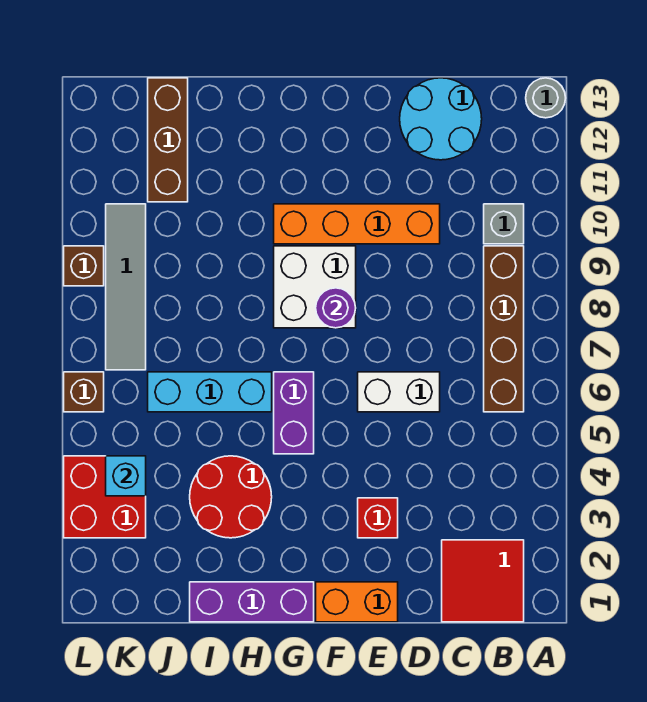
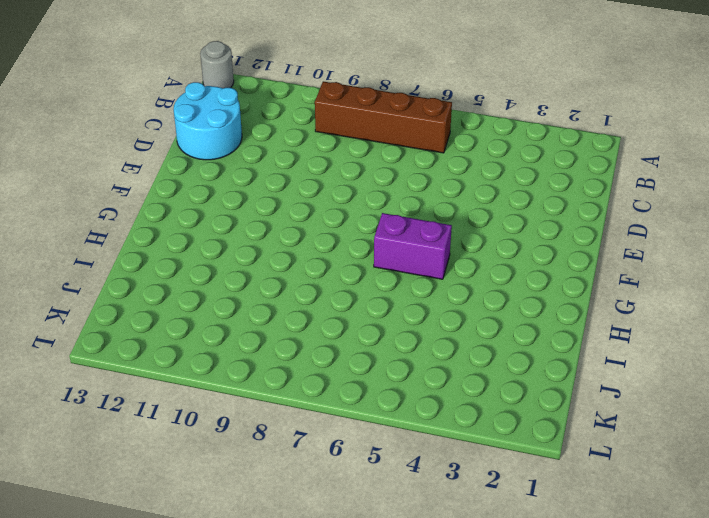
none -> red tile B1:C2 level 1
none -> grey brick B10 level 1
none -> white brick D6:E6 level 1

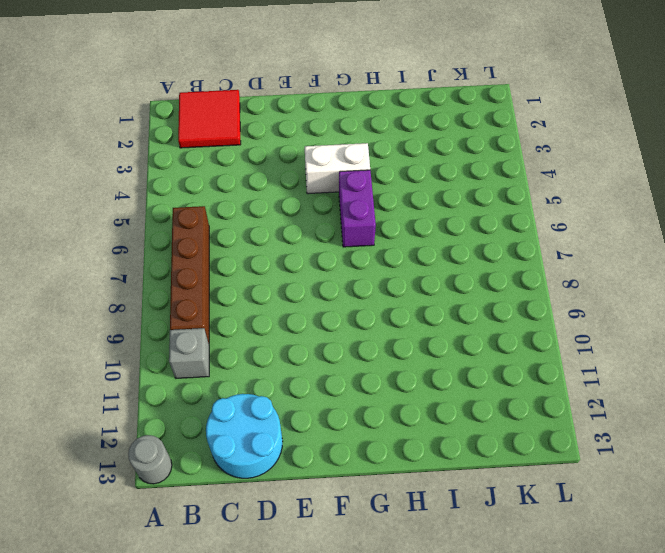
white brick F4:G4 level 1 -> white brick D6:E6 level 1
none -> orange brick D10:G10 level 1
none -> orange brick E1:F1 level 1
none -> red brick E3 level 1

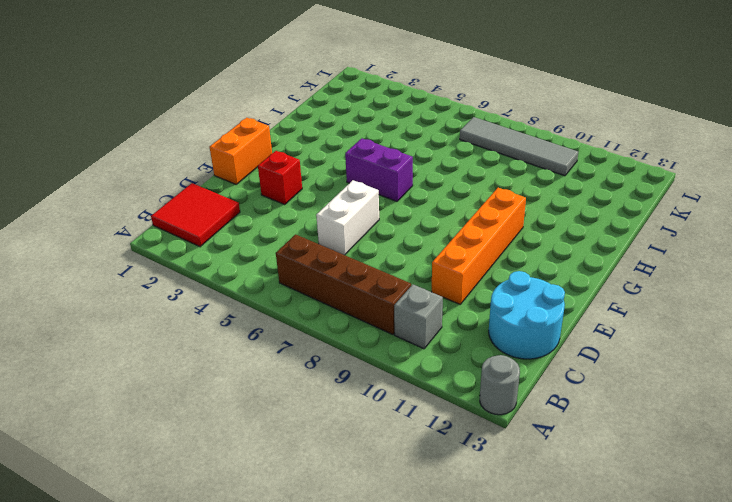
none -> white brick F8:G9 level 1
none -> purple brick G1:I1 level 1
none -> red round brick H3:I4 level 1

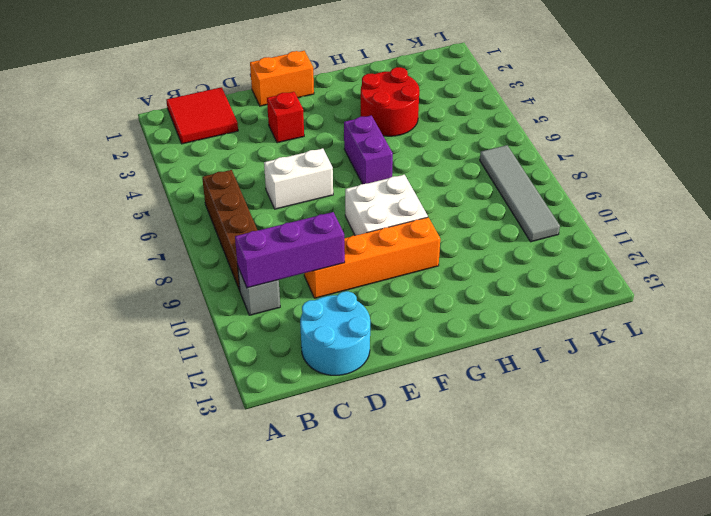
purple brick B10:D10 level 2 -> purple brick G1:I1 level 1
none -> grey round brick A13 level 1
none -> cyan brick H6:J6 level 1
none -> brown brick J11:J13 level 1

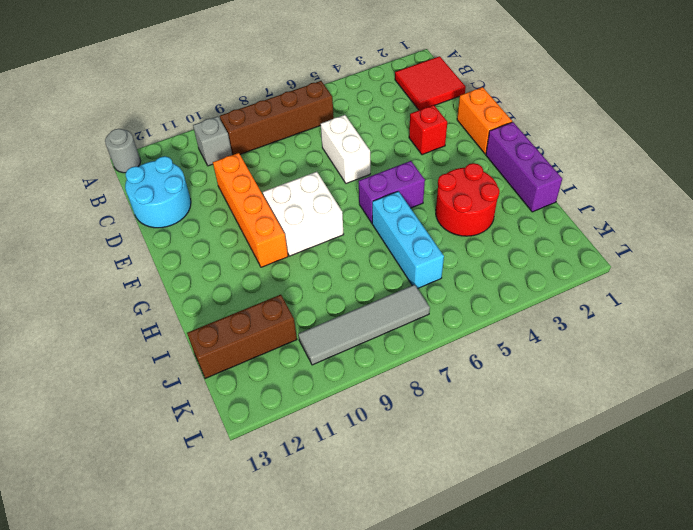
none -> red brick K3:L4 level 1
none -> brown brick L6 level 1
none -> brown brick L9 level 1

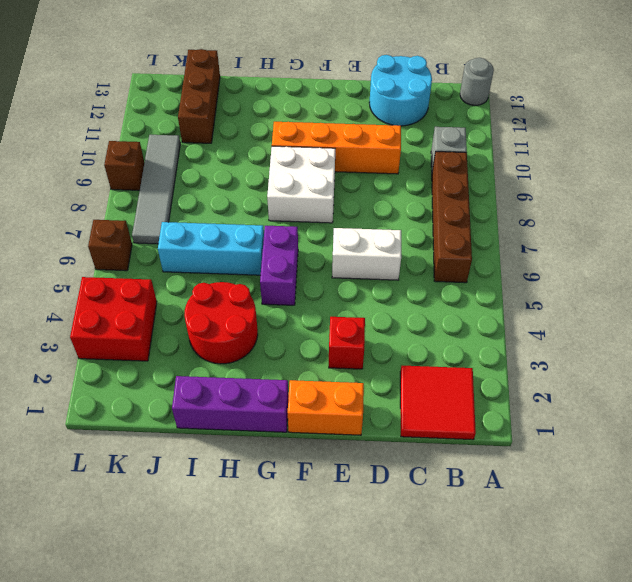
none -> purple round brick F8 level 2
none -> cyan brick K4 level 2

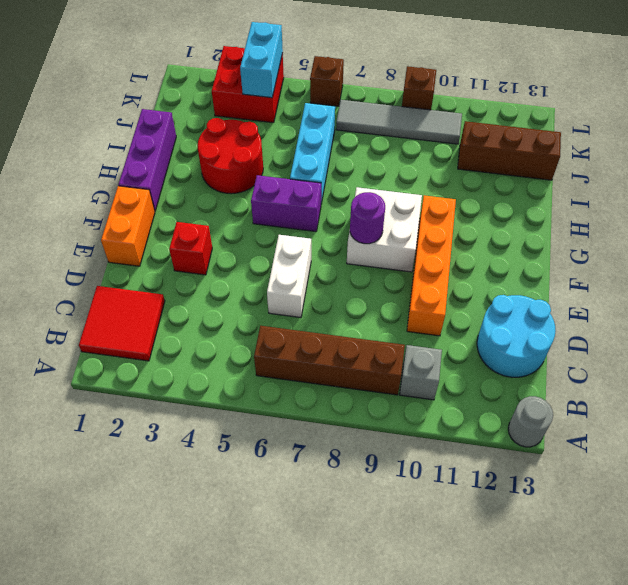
cyan brick K4:L4 level 2 -> cyan brick K4 level 2

